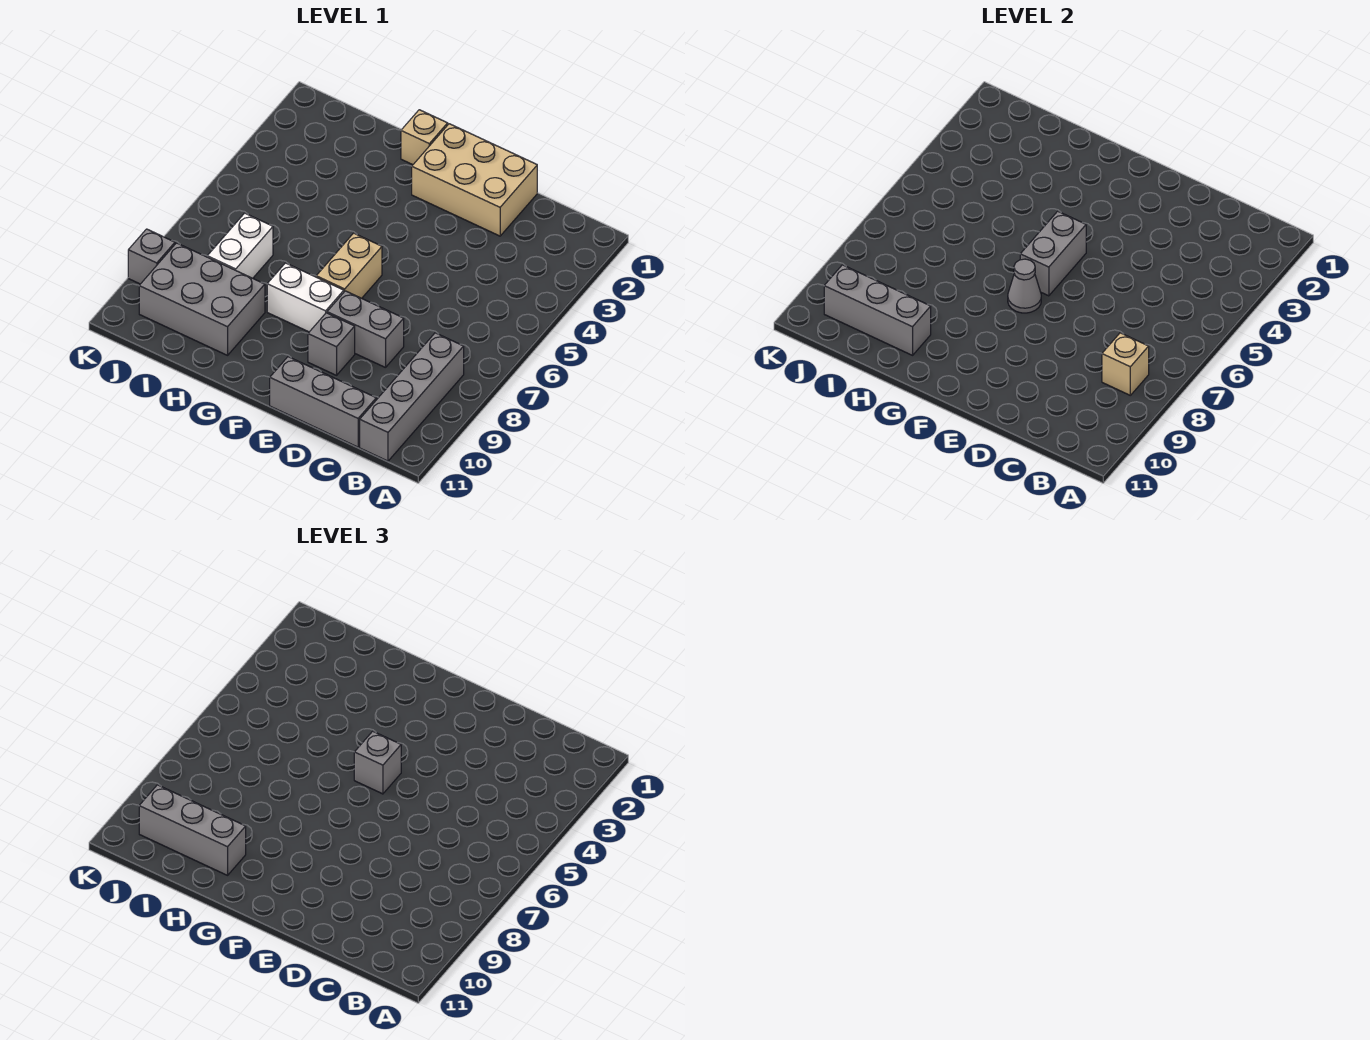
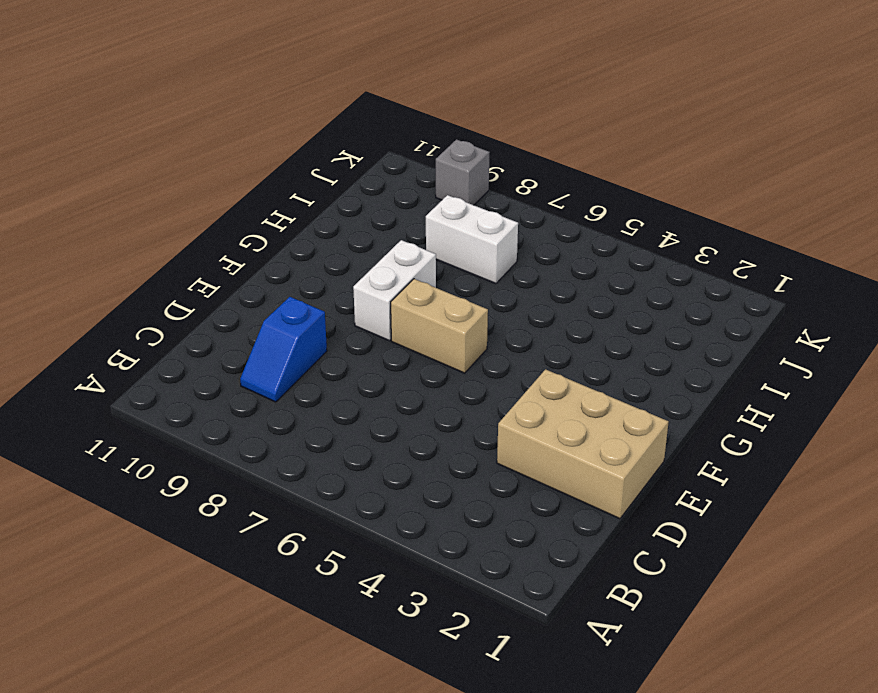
blue slope C9:D9 level 1 top D -> none
tan brick D1:E3 level 1 -> tan brick D1:F2 level 1
none -> grey brick B8:B11 level 1
none -> grey brick C11:E11 level 1
none -> grey brick D8:E8 level 1

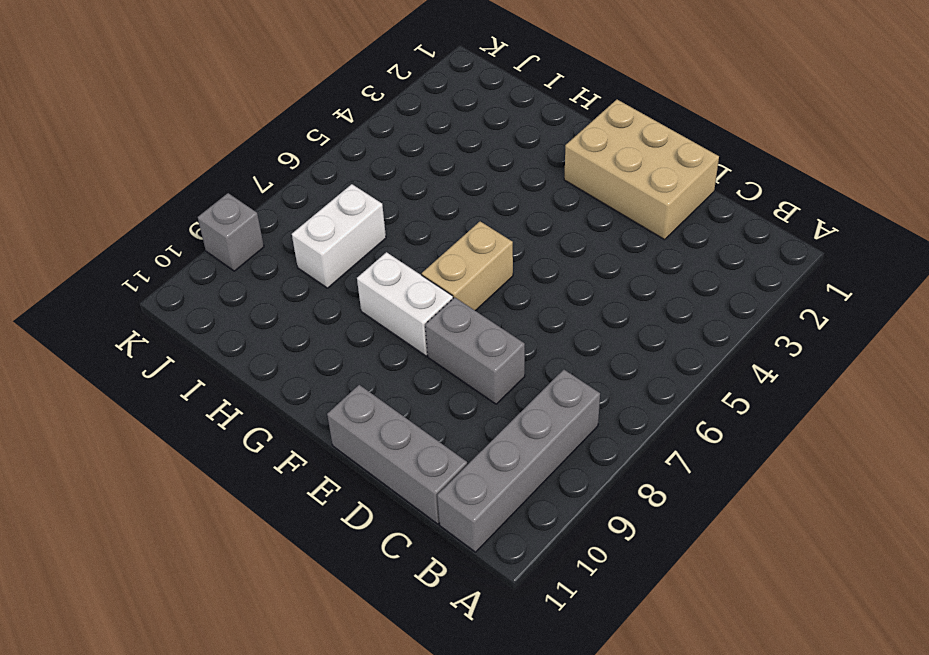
none -> grey brick E9 level 1
none -> tan brick G1 level 1
none -> grey brick H9:J10 level 1

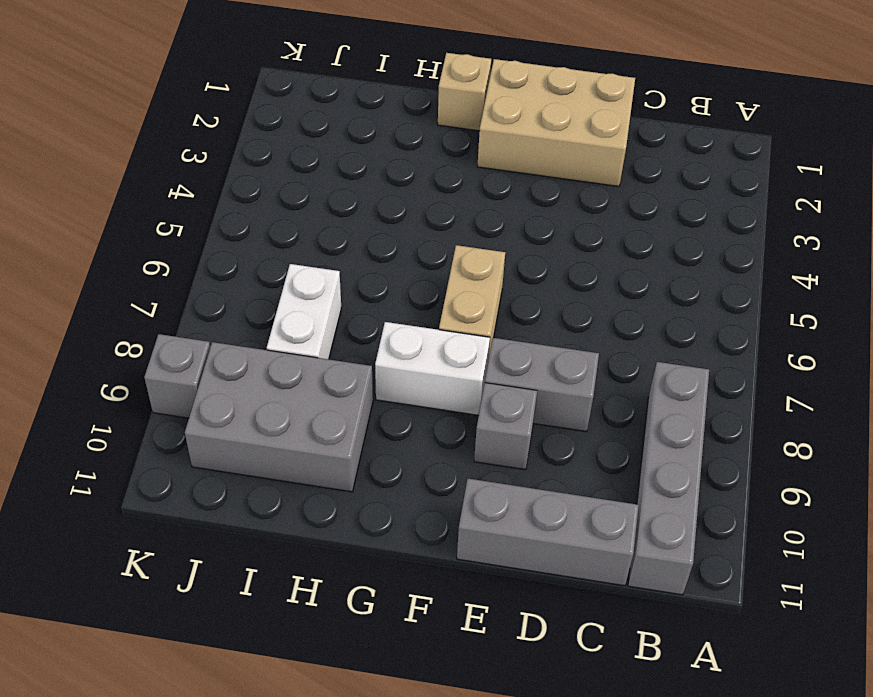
none -> tan brick B8 level 2
none -> grey brick F5:F6 level 2
none -> grey cone F7 level 2

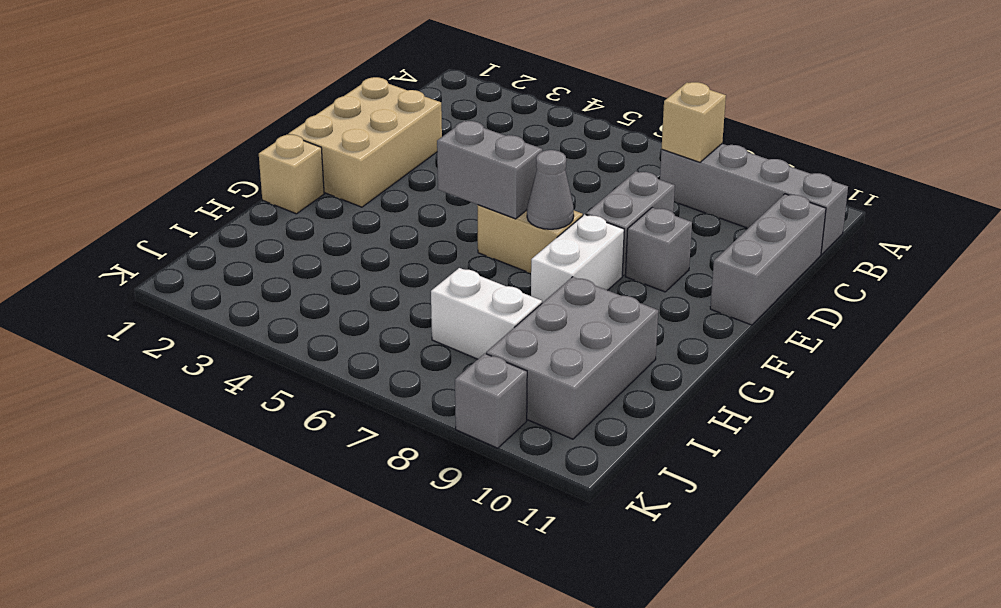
none -> grey brick H10:J10 level 2
none -> grey brick F5 level 3
none -> grey brick H10:J10 level 3

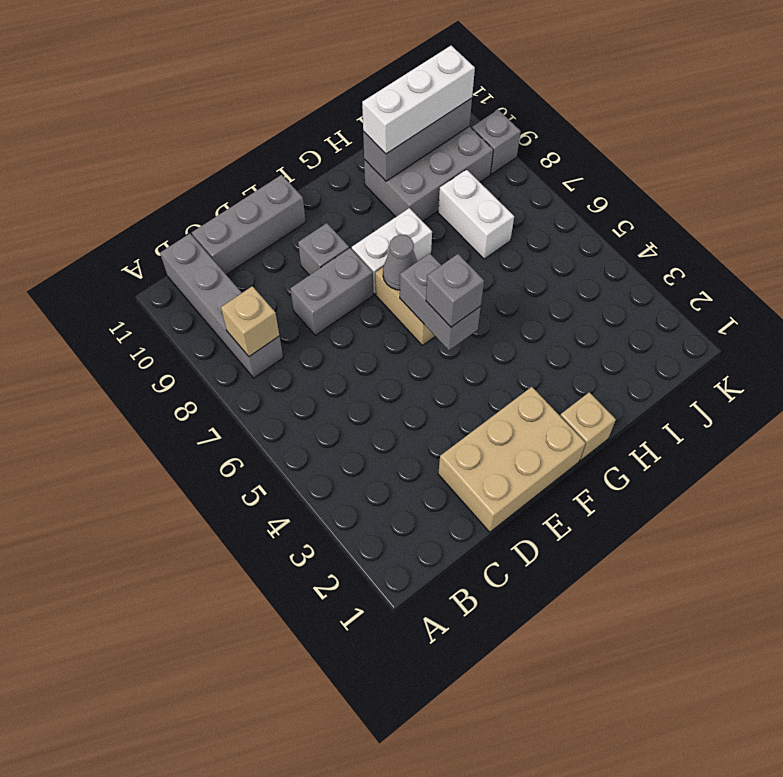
white brick H10:J10 level 3 -> grey brick H10:J10 level 3

